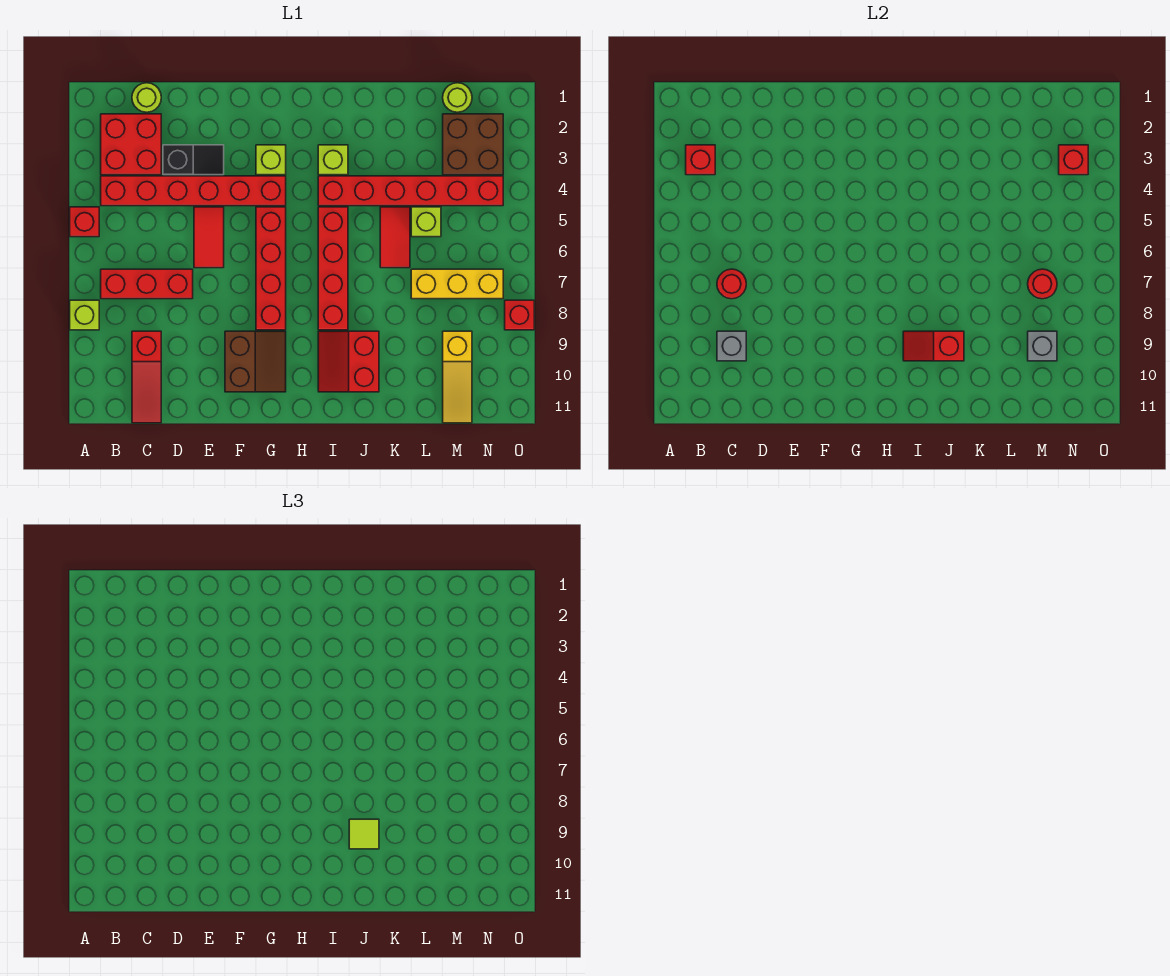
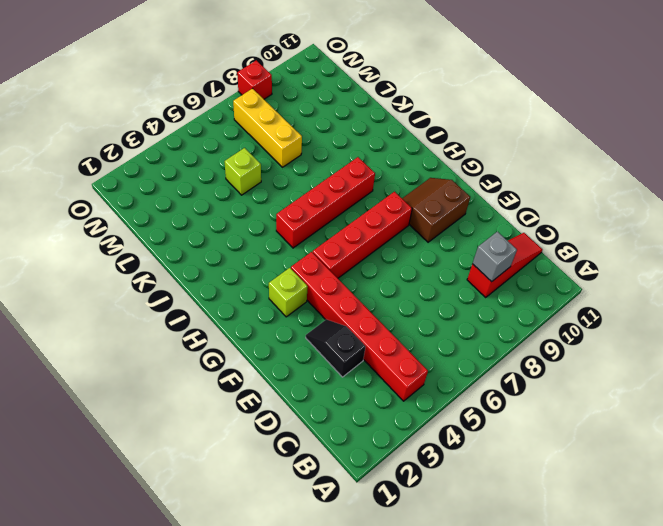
none -> red brick A5 level 1
none -> lime brick A8 level 1
none -> red brick B2:C3 level 1
none -> red brick B7:D7 level 1

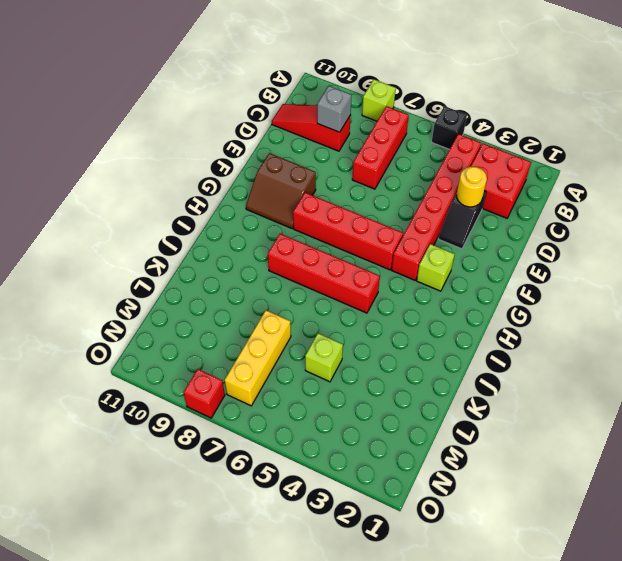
black brick A5 level 1 -> red brick A5 level 1
yellow round brick D3 level 2 -> none
none -> lime round brick C1 level 1
none -> red tile E5:E6 level 1
none -> lime brick I3 level 1
none -> red brick I4:N4 level 1

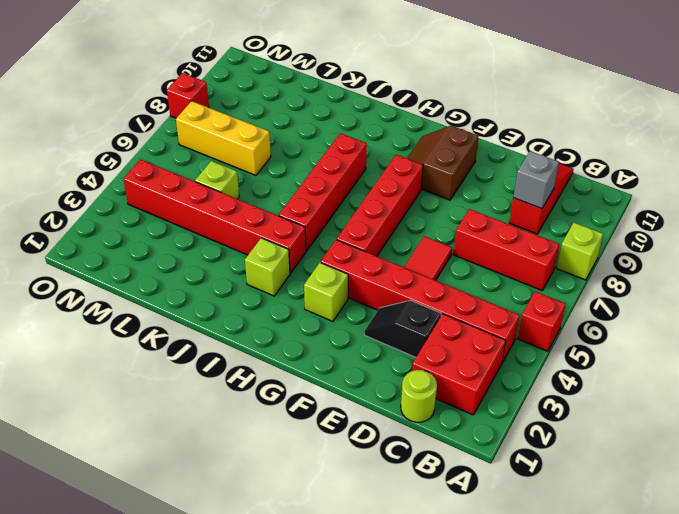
none -> red slope I9:J10 level 1 top J
none -> red tile K5:K6 level 1
none -> lime round brick M1 level 1
none -> brown brick M2:N3 level 1

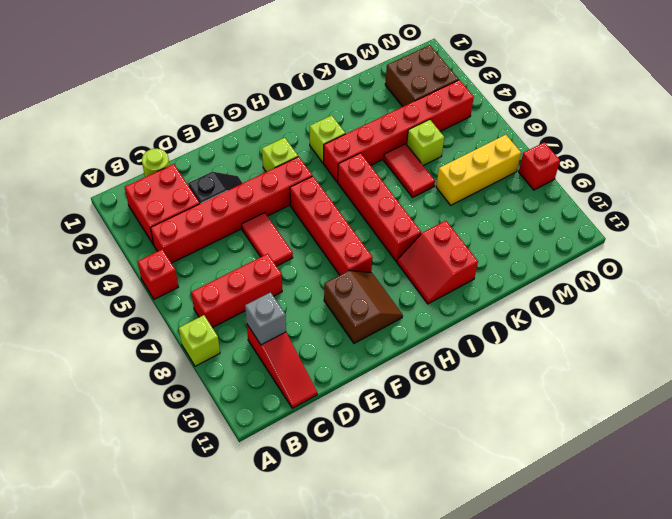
none -> lime round brick M1 level 1
none -> yellow slope M9:M11 level 1 top 9
none -> red brick B3 level 2
none -> red round brick C7 level 2

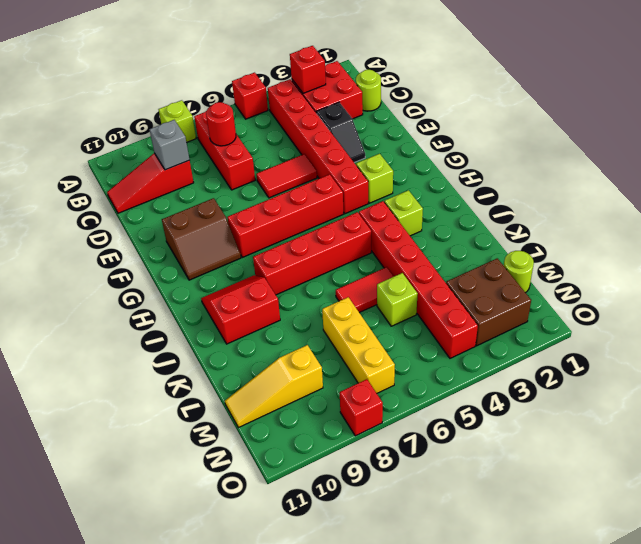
none -> red slope I9:J9 level 2 top J
none -> red round brick M7 level 2
none -> grey brick M9 level 2
none -> red brick N3 level 2

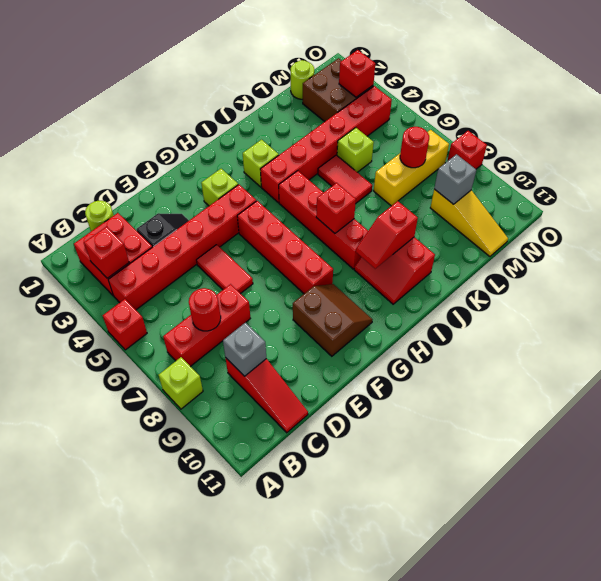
red brick I7 level 2 -> none
none -> lime tile J9 level 3

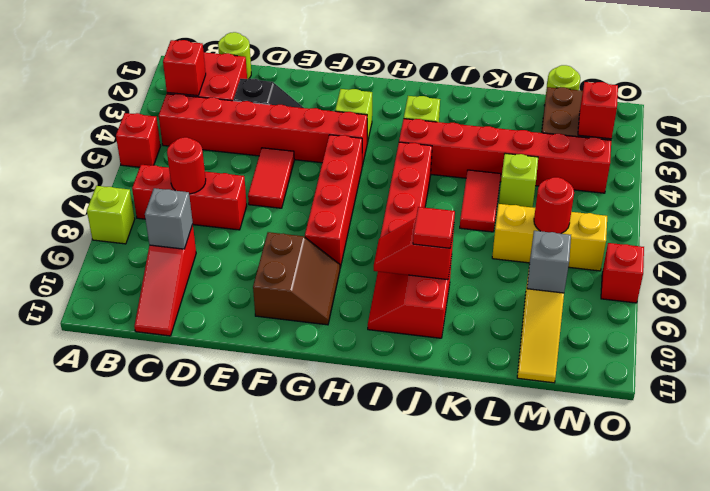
red tile J9 level 3 -> lime tile J9 level 3

